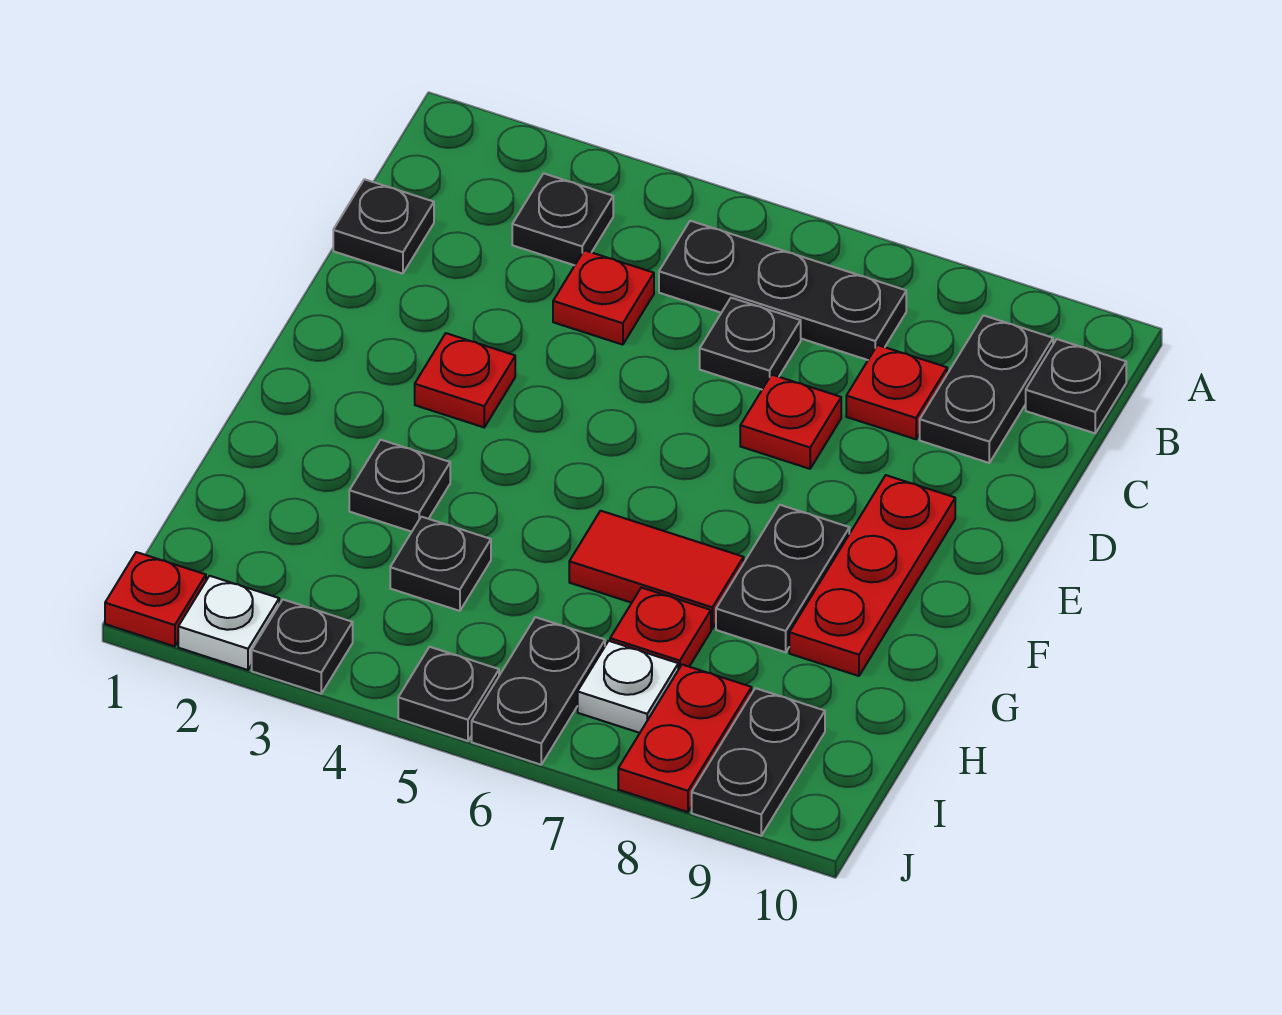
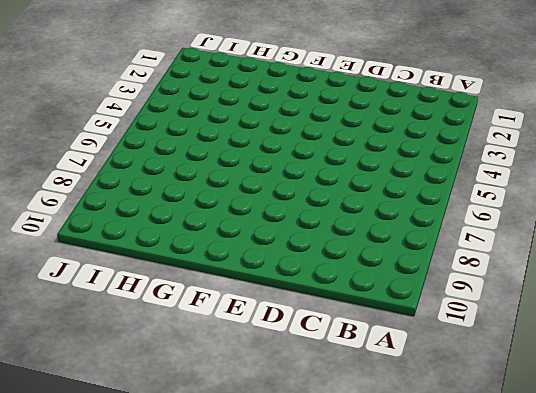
none -> black plate B3 level 1
none -> black plate B5:B7 level 1
none -> black plate B9:C9 level 1

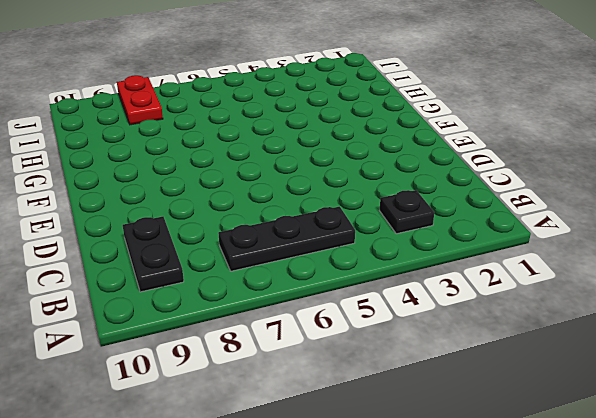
none -> black plate B10 level 1
none -> black plate C1 level 1
none -> red plate C4 level 1

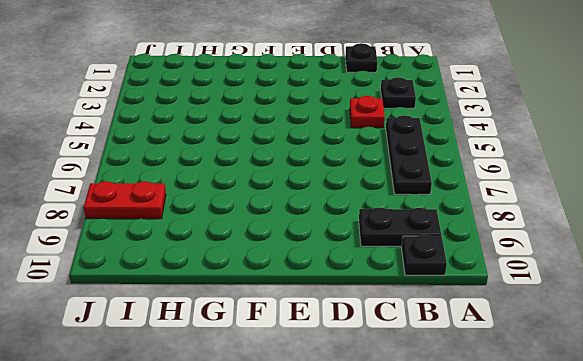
none -> black plate C6 level 1
none -> red plate C8 level 1
none -> red plate D7 level 1

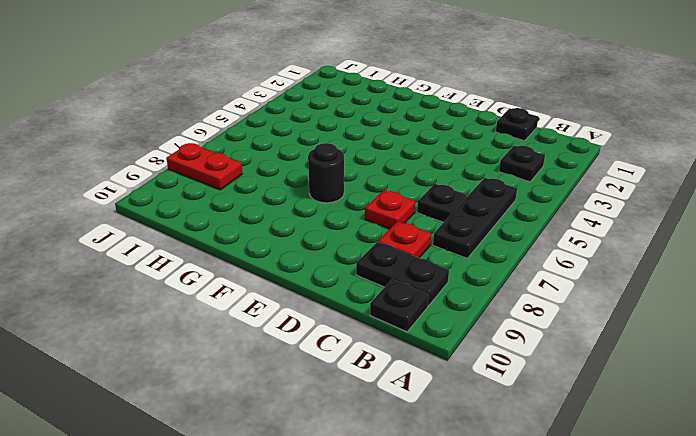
black round brick F7 level 1 -> none
none -> red plate C4 level 1
none -> red plate E3 level 1
none -> red plate E9:G9 level 1

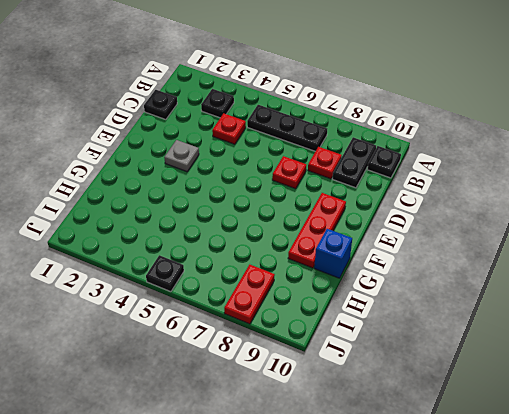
grey plate E3 level 1 -> red plate E3 level 1
blue brick G10 level 1 -> none
none -> black plate C6 level 1
none -> black plate F8:G8 level 1
none -> black plate G3 level 1

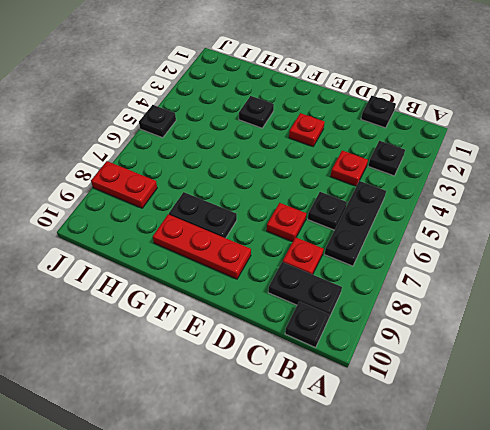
none -> red tile G6:G7 level 1
none -> black plate H4 level 1
none -> red plate H7 level 1

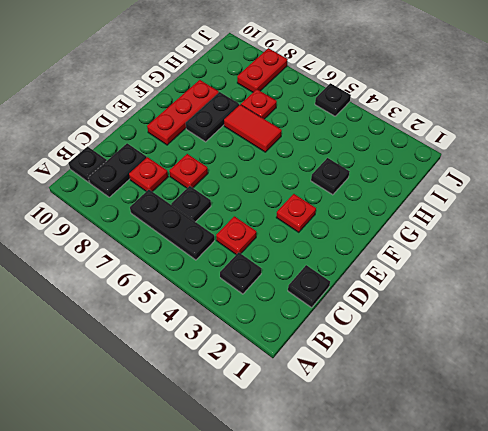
none -> black plate H4 level 1
none -> black plate I6:J6 level 1
none -> white plate I7 level 1

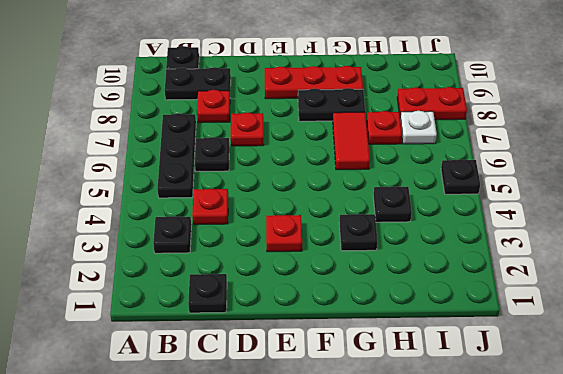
none -> black plate I6:J6 level 1
none -> black plate I9:J9 level 1
none -> red plate J1 level 1

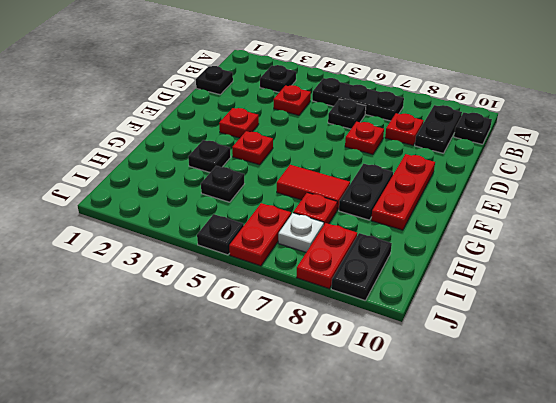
red plate F4 level 1 -> red plate J1 level 1
red plate I6:J6 level 1 -> black plate I6:J6 level 1
none -> white plate J2 level 1
none -> black plate J3 level 1

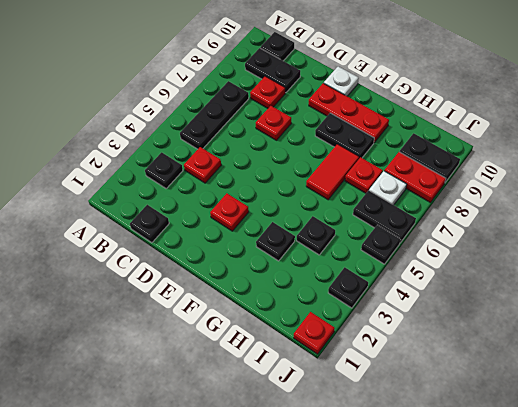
white plate E10 level 1 -> white plate J2 level 1
none -> black plate C6 level 1

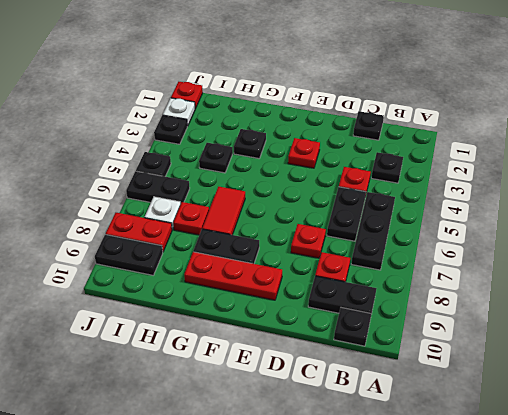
black plate C5:C6 level 1 -> black plate C6 level 1

